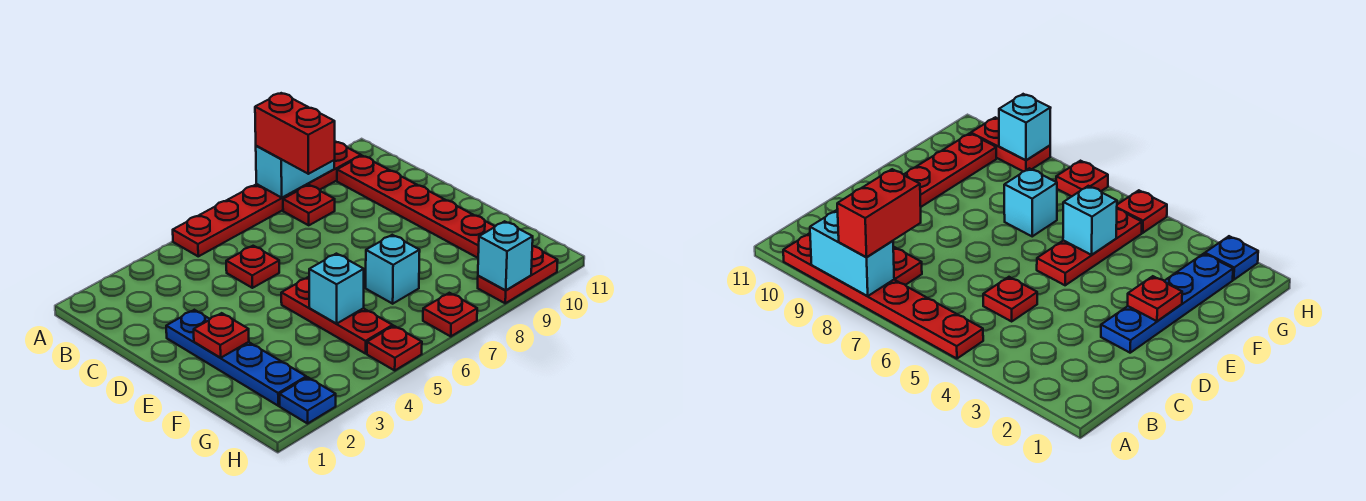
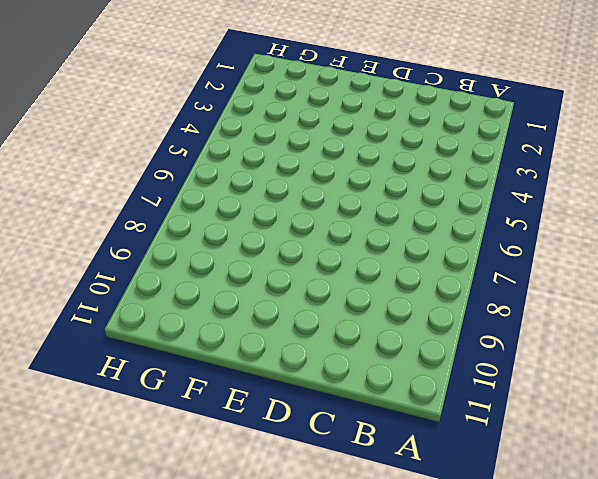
none -> red plate A5:A10 level 1
none -> red plate B8 level 1
none -> red plate B10:G10 level 1

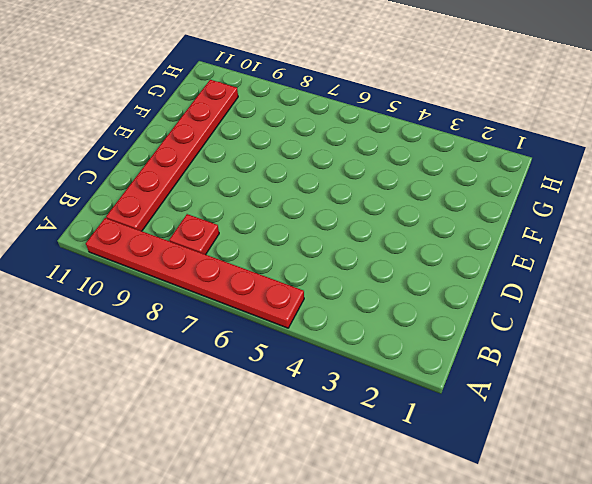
none -> red plate C5 level 1
none -> blue plate D2:G2 level 1
none -> red plate E5:G5 level 1

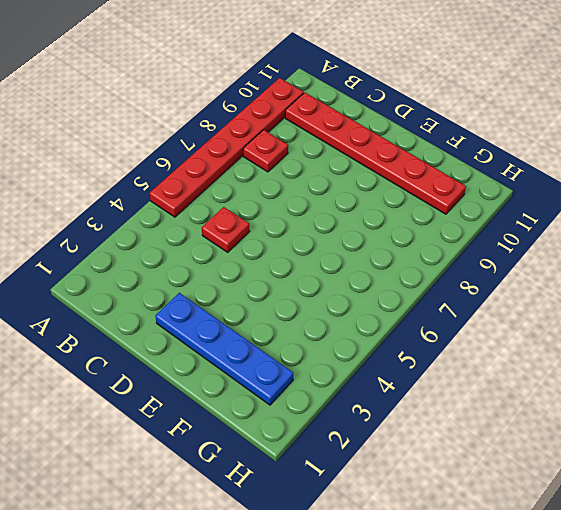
none -> red plate E5:G5 level 1
none -> cyan brick F7 level 1
none -> blue plate H2 level 1

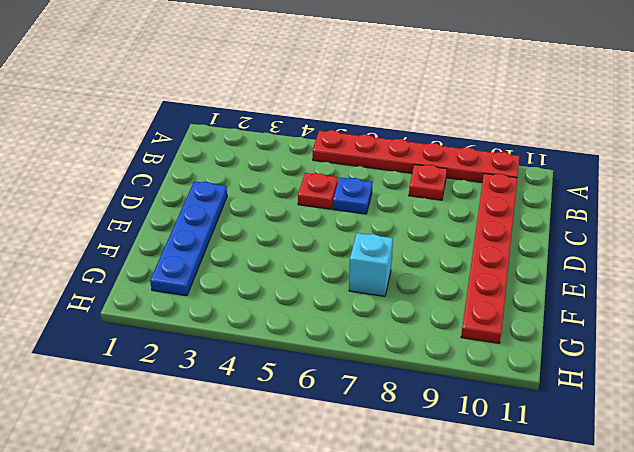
blue plate C6 level 1 -> blue plate H2 level 1
none -> red plate E5:G5 level 1
none -> red plate H5 level 1
none -> red plate H7 level 1

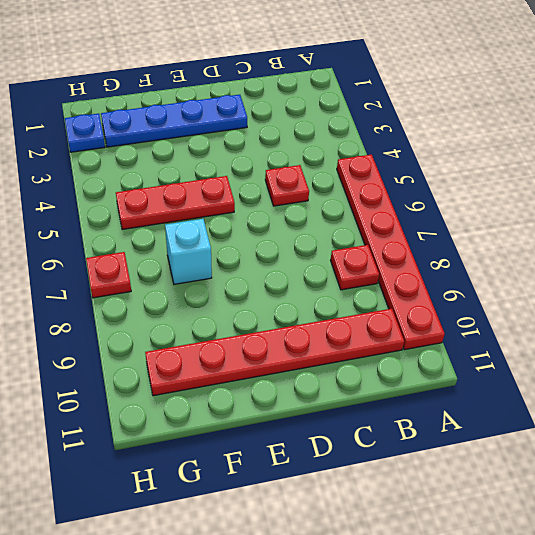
none -> red plate H5 level 1
none -> red plate H9:H10 level 1
none -> cyan brick A8:A9 level 2

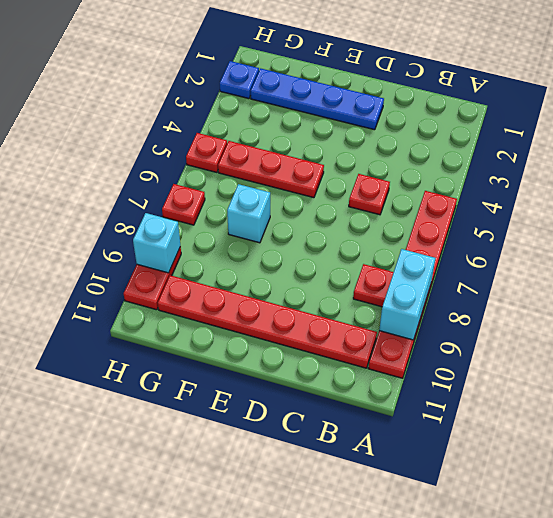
none -> red plate E2 level 2
none -> cyan brick F5 level 2
none -> red brick A8:B8 level 3

